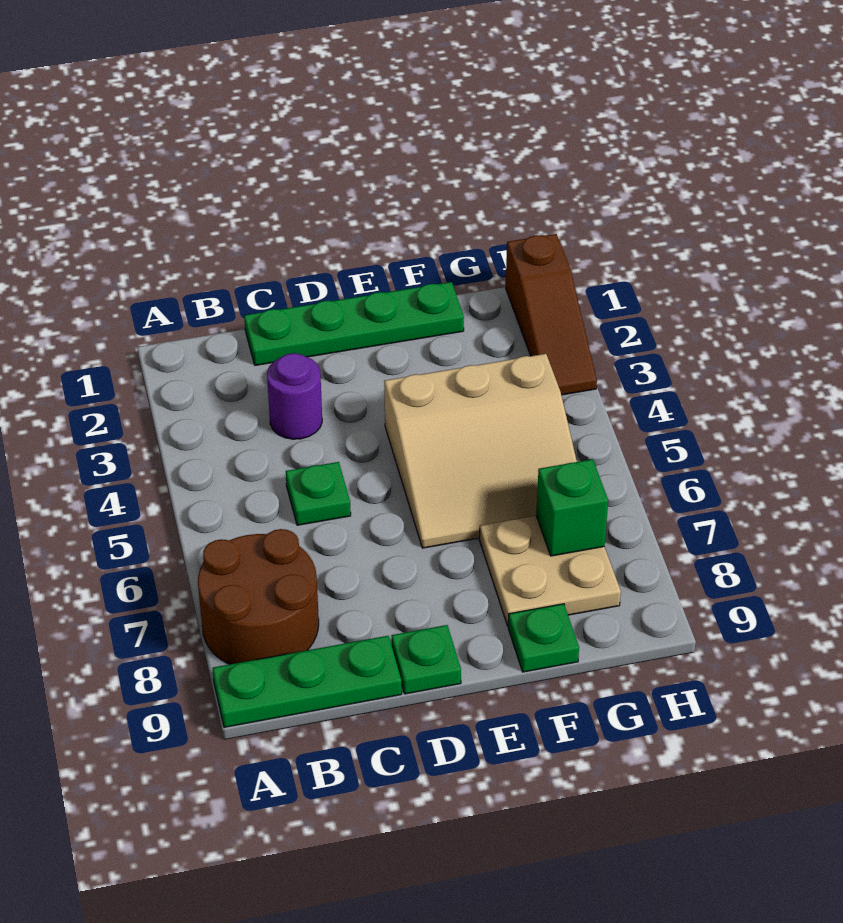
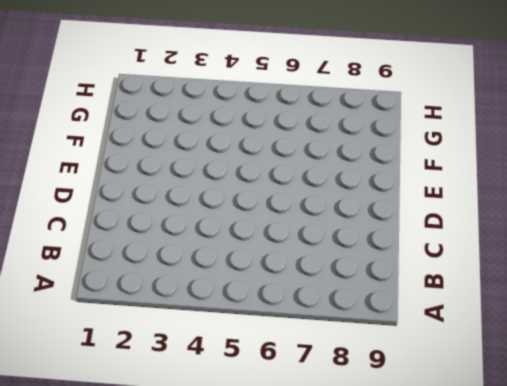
none -> brown round brick A7:B8 level 1
none -> green plate A9:C9 level 1

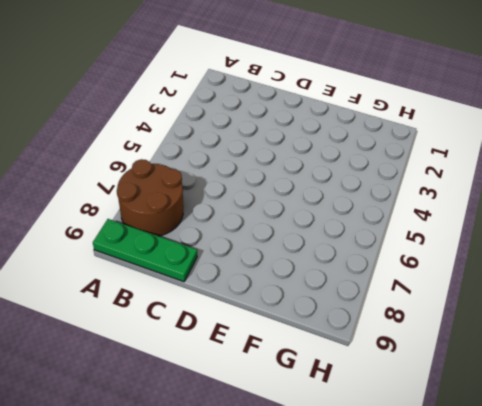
none -> green plate C1:F1 level 1
none -> purple round brick C3 level 1

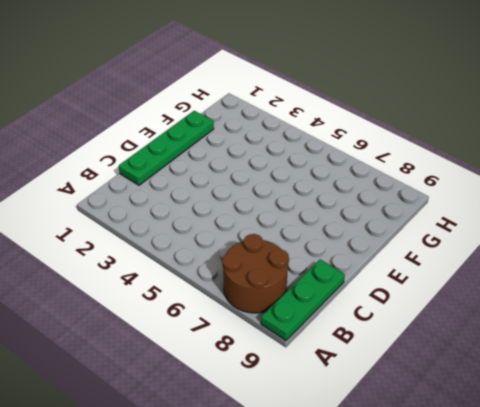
none -> purple round brick C3 level 1
none -> green plate C5 level 1

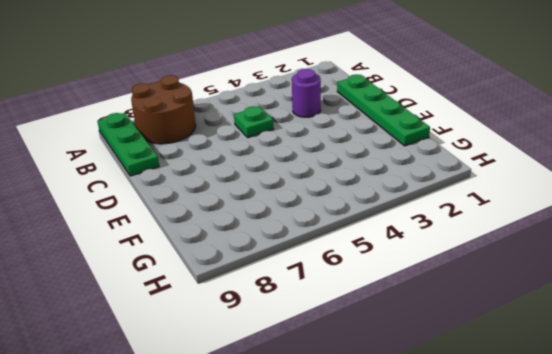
none -> green plate D9 level 1
none -> tan slope E4:G6 level 1 top 4

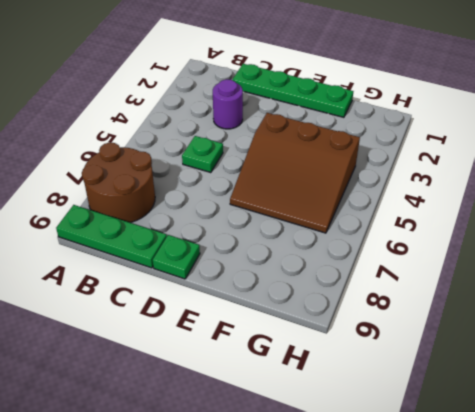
brown slope E4:G6 level 1 top 4 -> tan slope E4:G6 level 1 top 4
none -> tan plate F7:G8 level 1
none -> green plate F9 level 1

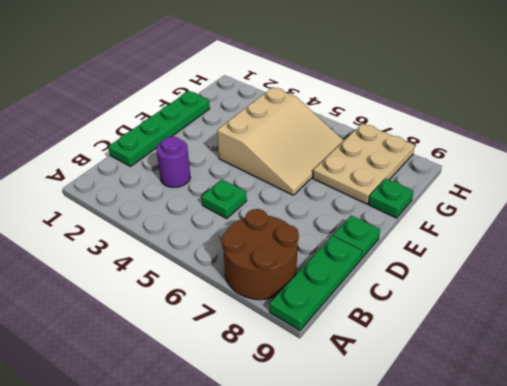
tan plate F7:H8 level 1 -> tan plate F7:G8 level 1
none -> brown slope H1:H3 level 1 top 1
none -> green brick G7 level 2

